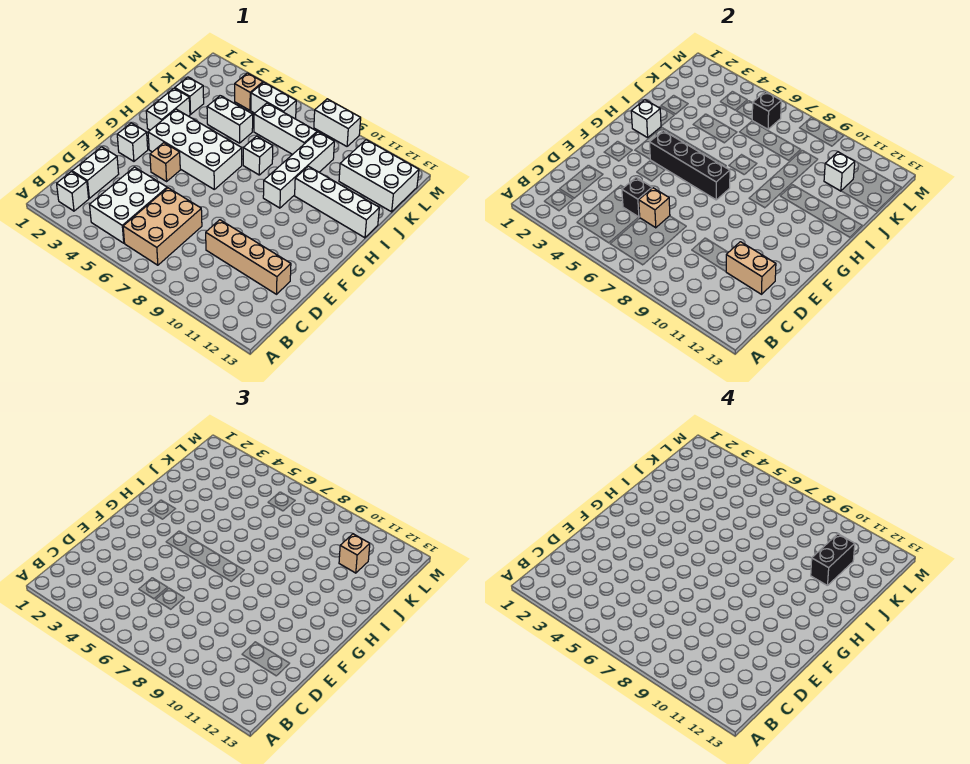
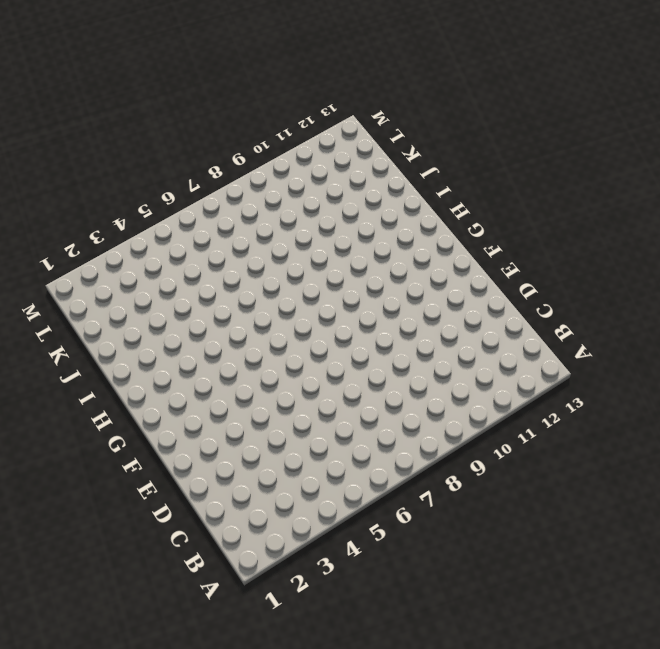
none -> white brick B2 level 1
none -> white brick B4:D5 level 1
none -> tan brick B6:D7 level 1

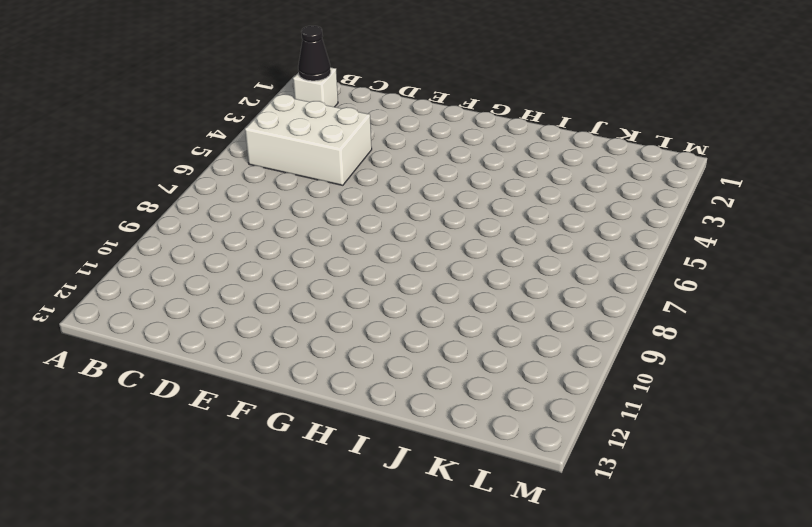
black cone B2 level 2 -> none
none -> tan brick B6:D7 level 1
none -> white brick C2:D2 level 1
none -> tan brick D9:D12 level 1

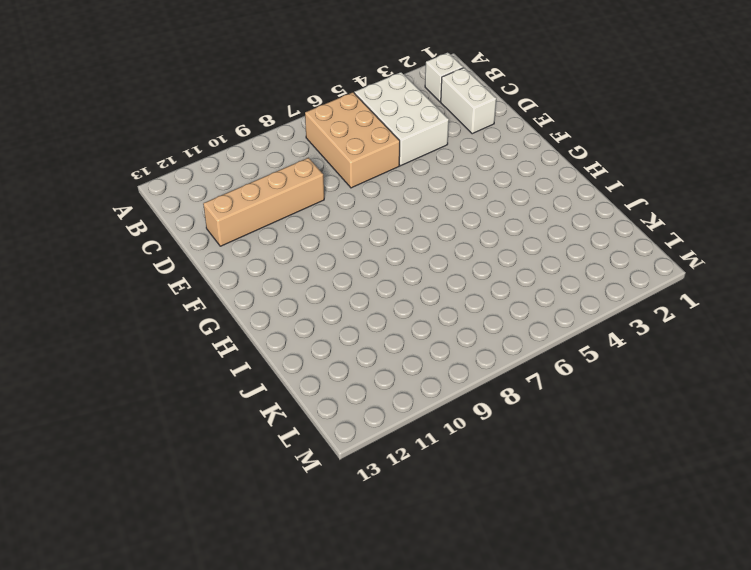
none -> white brick F2 level 1
none -> tan brick F4 level 1
none -> white brick G3:H6 level 1

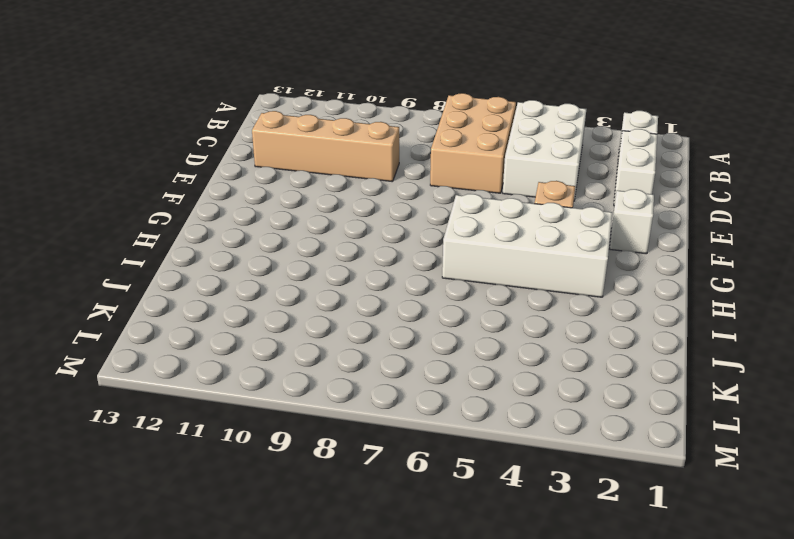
none -> white brick H2:I2 level 1
none -> white brick H9:K9 level 1
none -> white brick I7 level 1

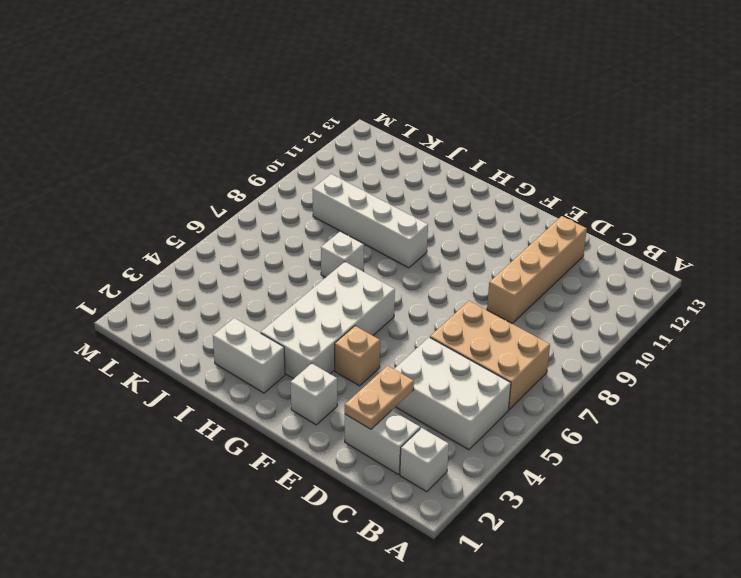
tan plate D2:D3 level 2 -> none
none -> white brick I10:I13 level 1
none -> white brick J2 level 1
none -> white brick J4:J5 level 1

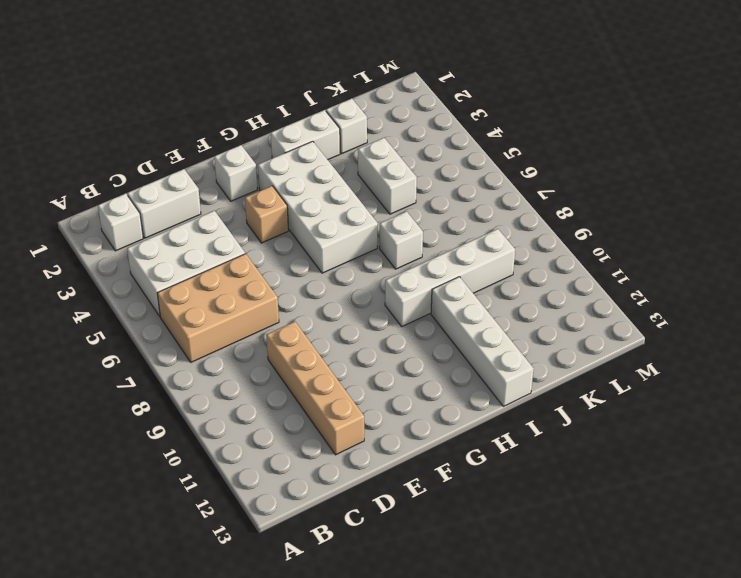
none -> white brick K6:K8 level 1
none -> white brick K11:L13 level 1
none -> tan brick L4 level 1

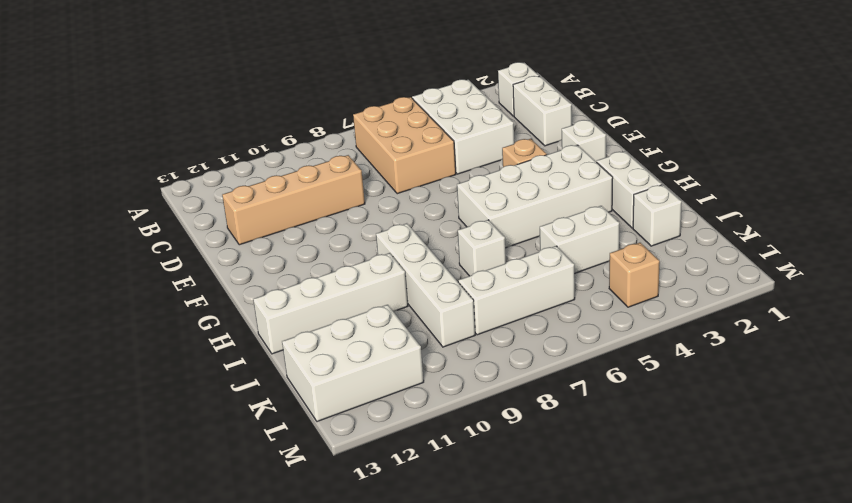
none -> white brick L5:L6 level 1
none -> white brick M8:M9 level 1
none -> black brick D5 level 2

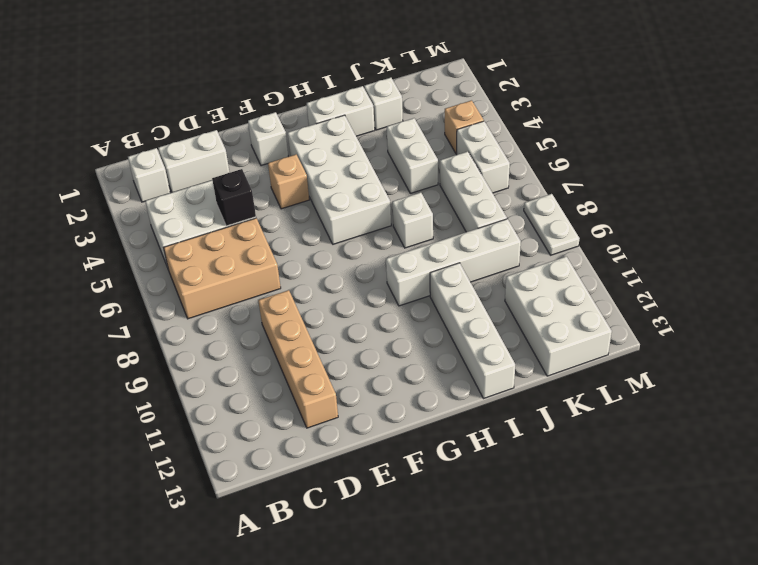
white plate M8:M9 level 1 -> white brick M8:M9 level 1
none -> tan brick D6 level 2
none -> tan brick D11:D12 level 2
none -> black brick G4:G7 level 2

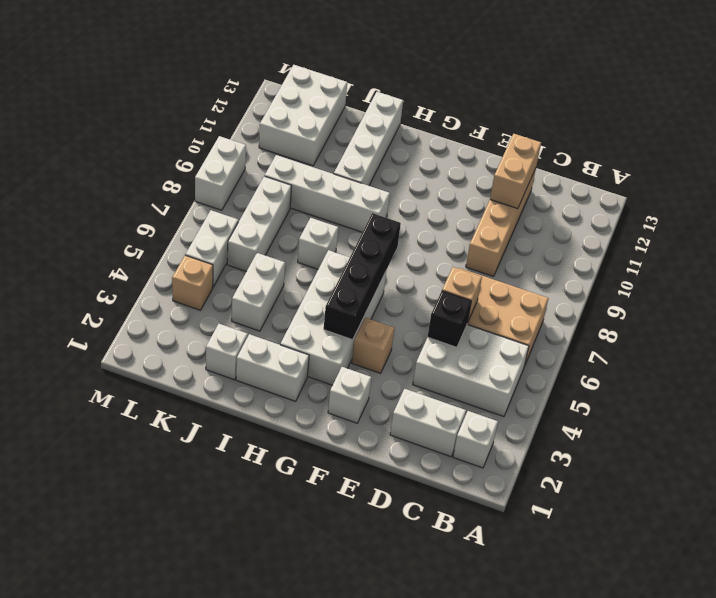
none -> white brick H2 level 2
none -> white brick K11 level 2
none -> black brick L6 level 2

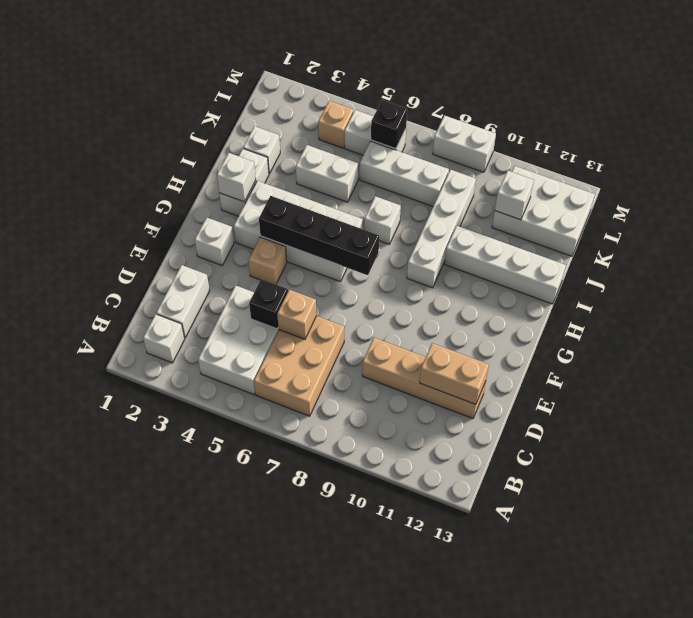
none -> tan brick K11 level 3
none -> black brick J11:K11 level 4

